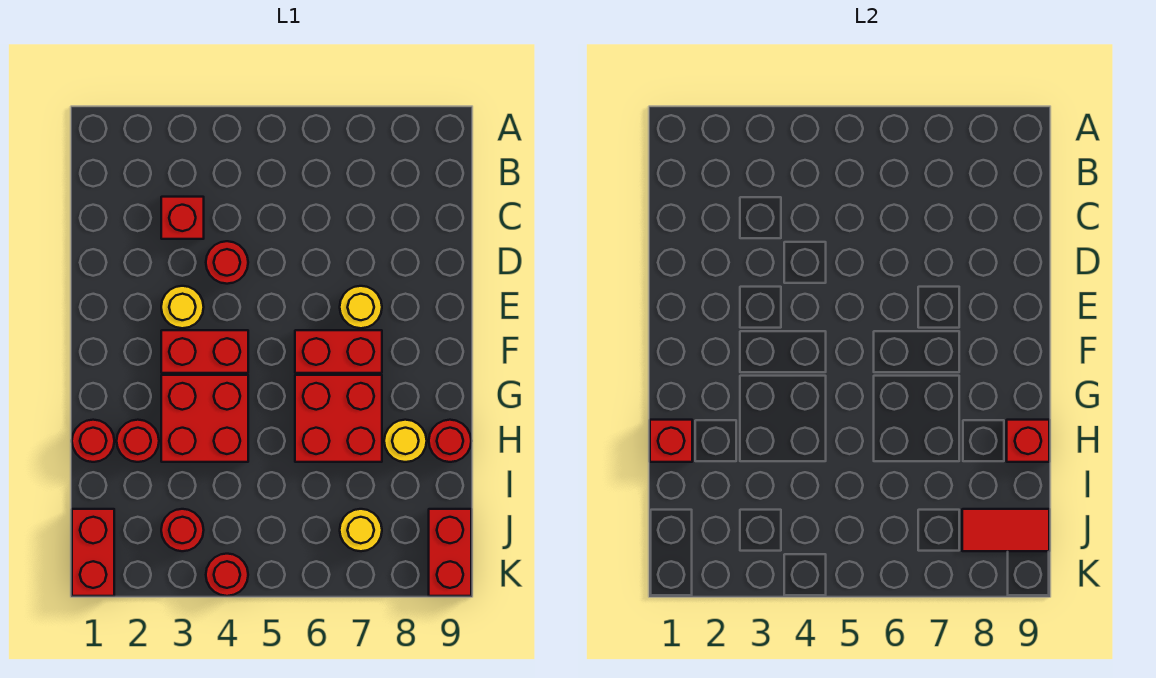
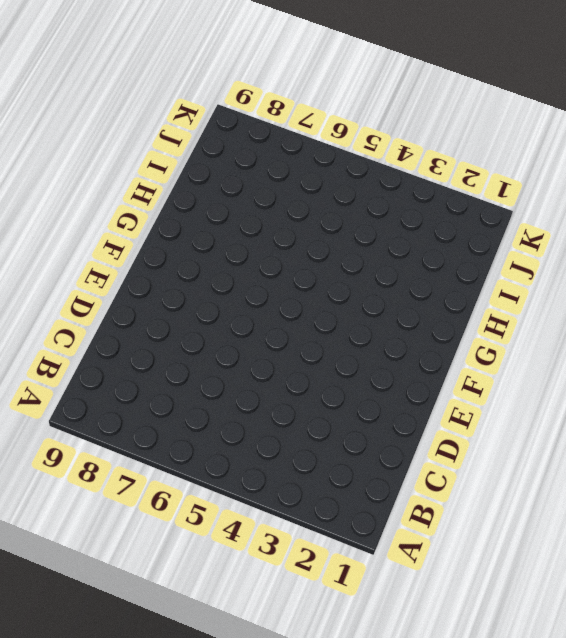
none -> red brick C3 level 1
none -> red round brick D4 level 1
none -> yellow round brick E3 level 1

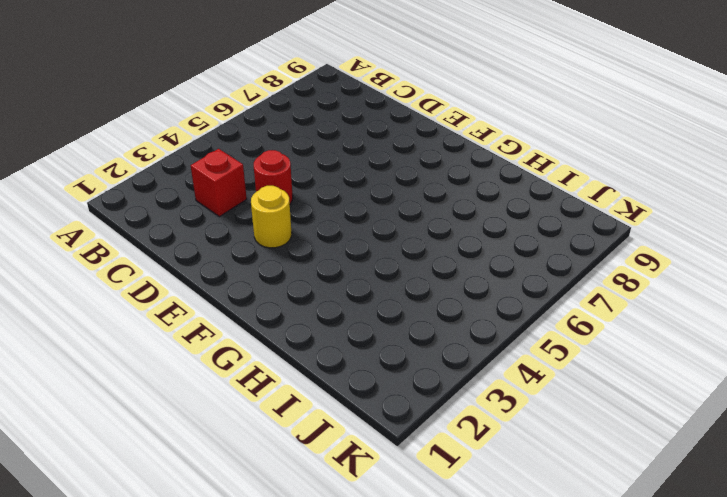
none -> yellow round brick E7 level 1
none -> red brick F3:F4 level 1
none -> red brick F6:F7 level 1

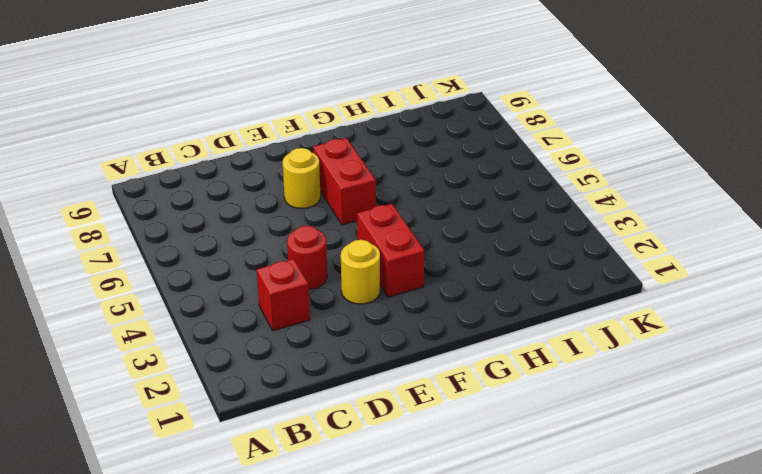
none -> red brick G3:H4 level 1
none -> red brick G6:H7 level 1
none -> red round brick H1 level 1

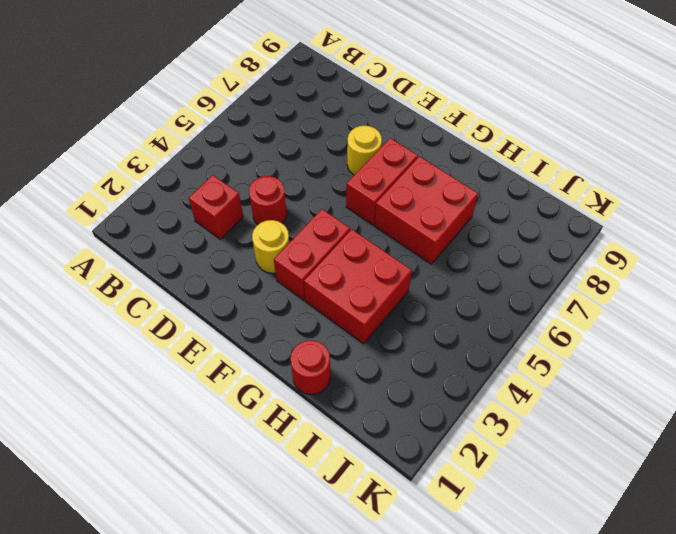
none -> red round brick H2 level 1
none -> yellow round brick H8 level 1
none -> red round brick H9 level 1

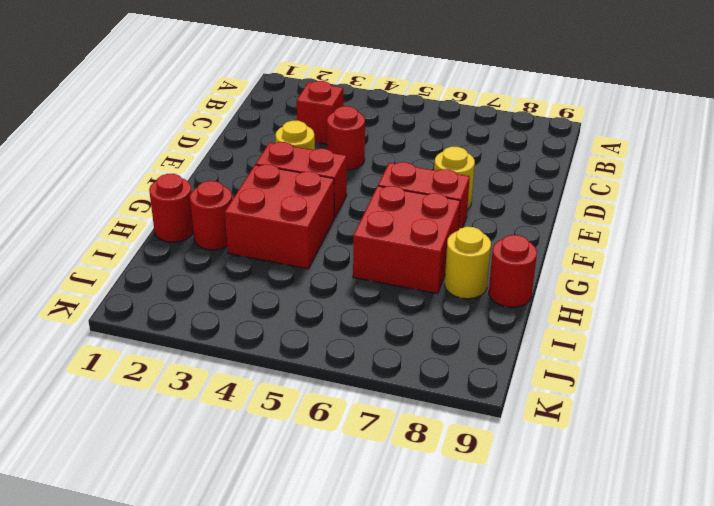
none -> red brick J1:K1 level 1
none -> red round brick J3 level 1
none -> yellow round brick J7 level 1

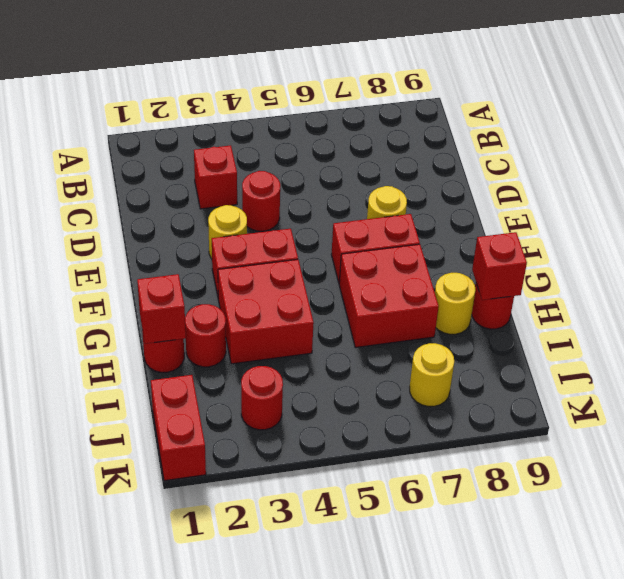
none -> red brick J9:K9 level 1
none -> red round brick K4 level 1
none -> red tile J8:J9 level 2

